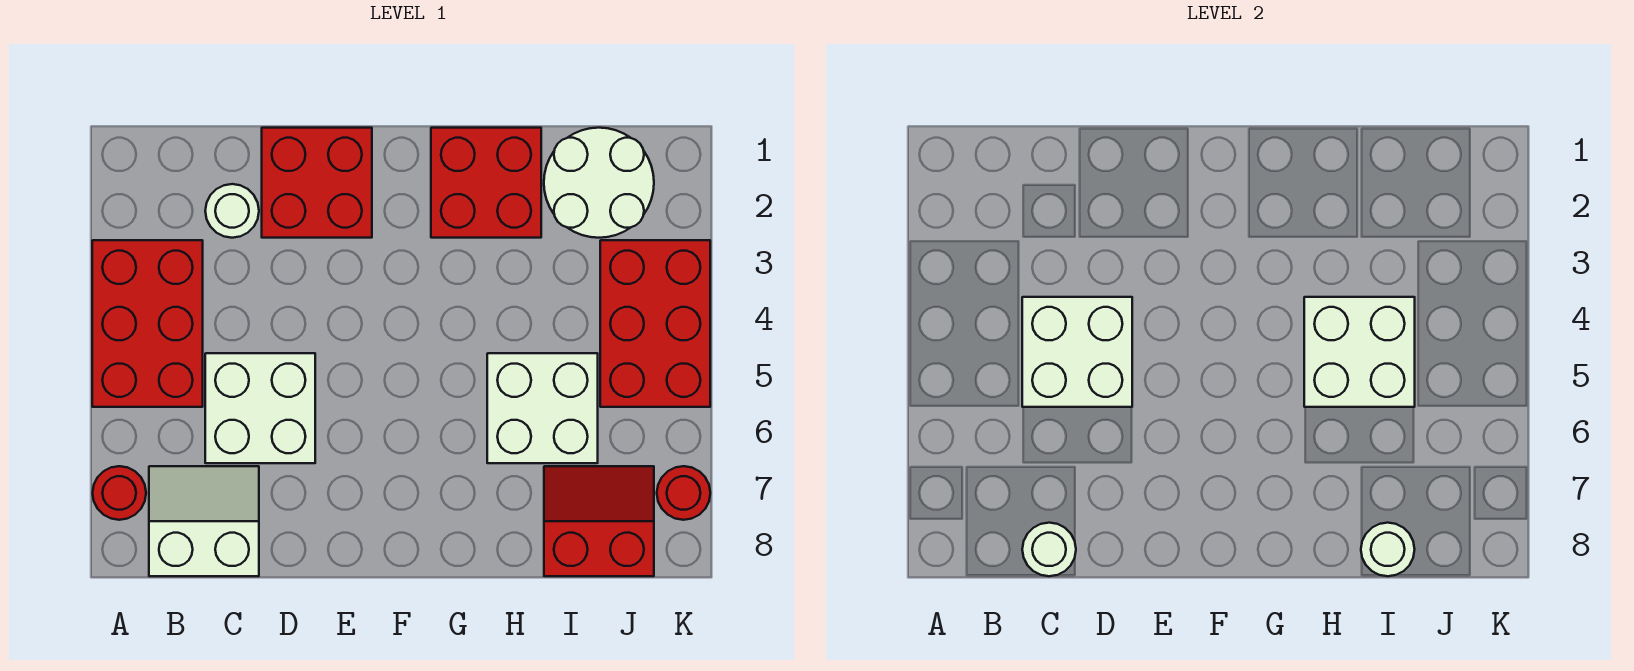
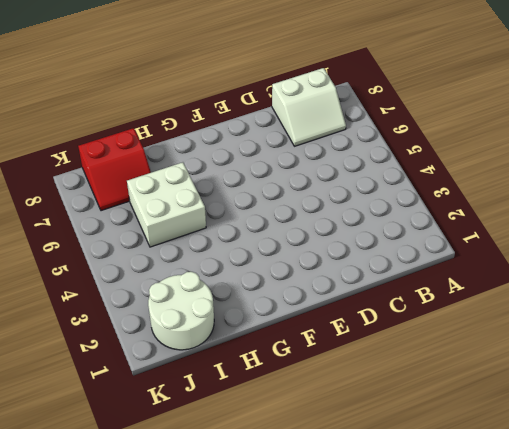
none -> red brick A3:B5 level 1
none -> red round brick A7 level 1
none -> white round brick C2 level 1

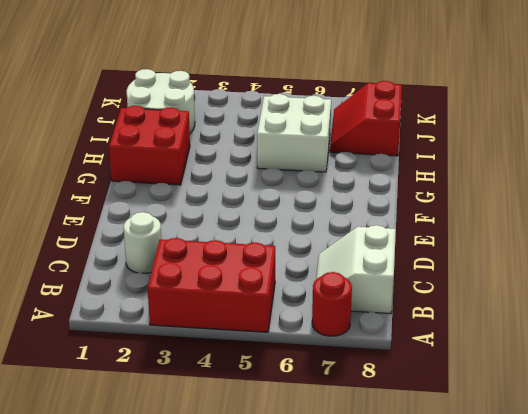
none -> white brick C5:D6 level 1
none -> red brick D1:E2 level 1
none -> red brick J3:K5 level 1

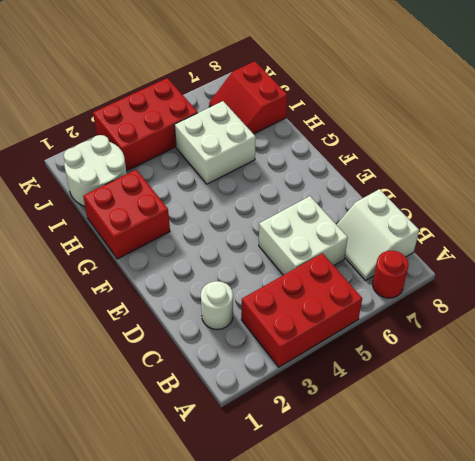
none -> red brick D1:E2 level 1
none -> red round brick K7 level 1
none -> white brick C4:D5 level 2

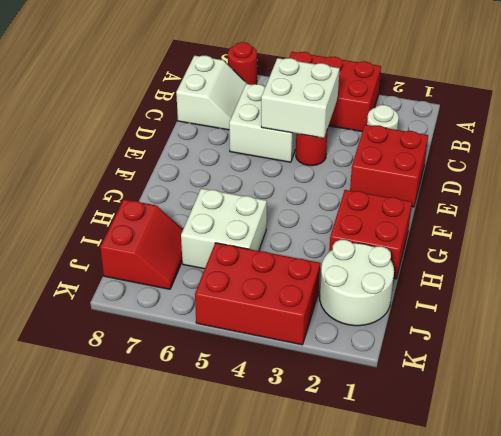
red round brick D4 level 1 -> red round brick K7 level 1
none -> white round brick C8 level 2
none -> white brick H4:I5 level 2
none -> white round brick I8 level 2

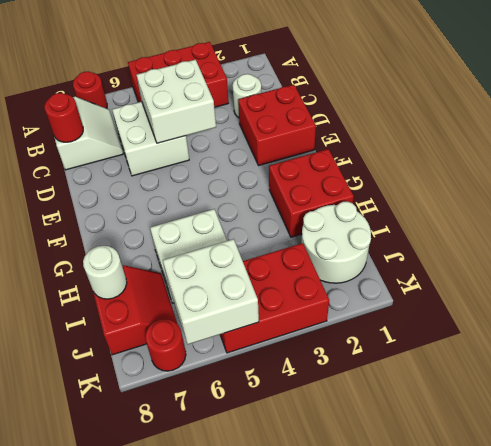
red round brick C8 level 2 -> white round brick C8 level 2
white brick J5:K6 level 2 -> white brick H4:I5 level 2

